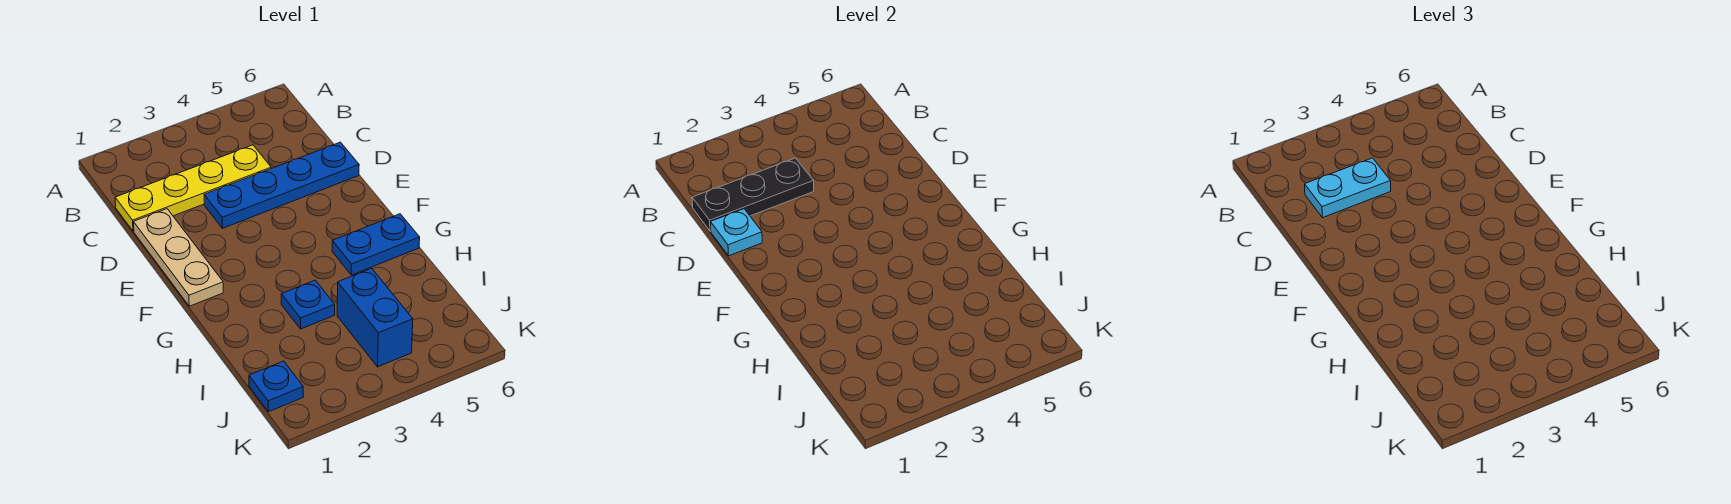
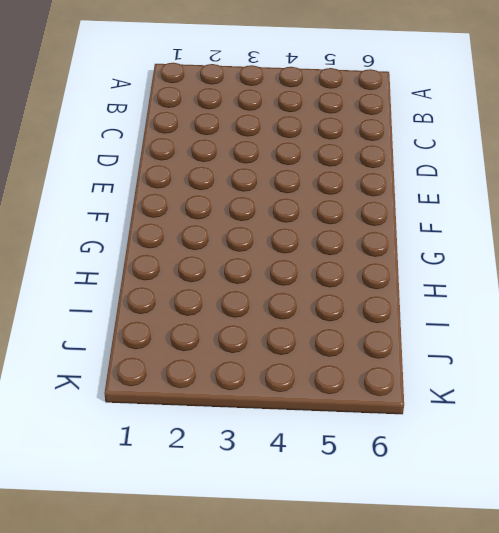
none -> yellow plate C1:C4 level 1
none -> tan plate D1:F1 level 1

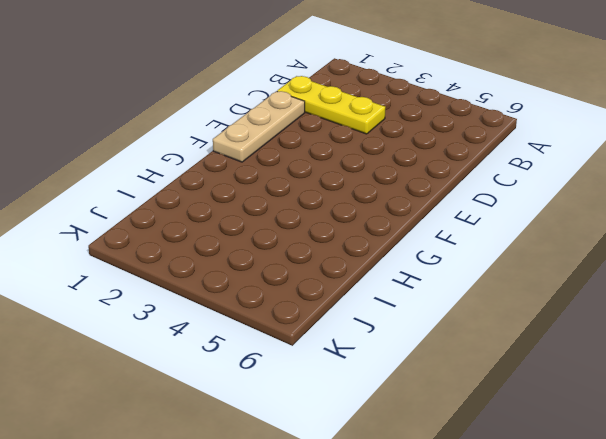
yellow plate C1:C3 level 1 -> yellow plate C1:C4 level 1
none -> blue plate D3:D6 level 1
none -> blue plate G5:G6 level 1

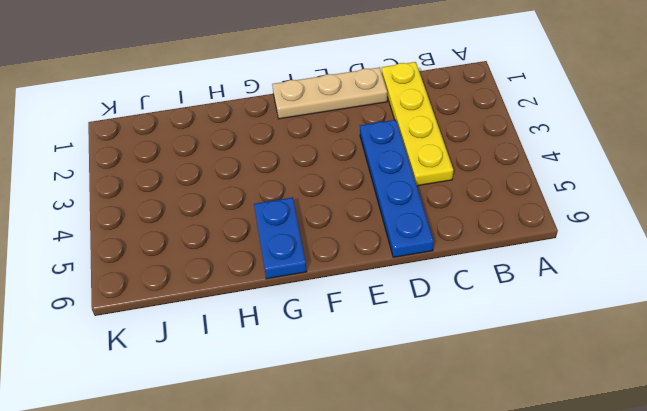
none -> blue plate H3 level 1
none -> blue brick I4:J4 level 1

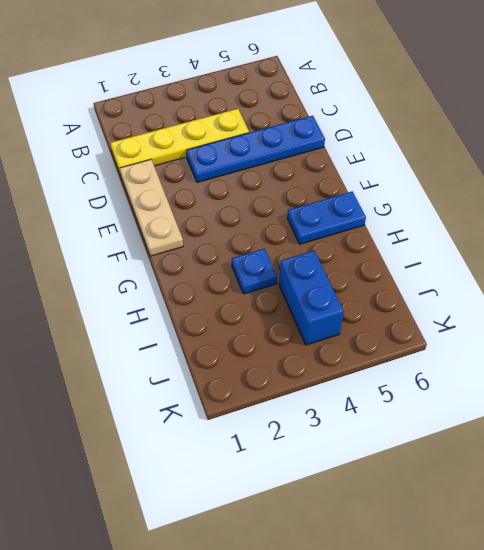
none -> blue plate J1 level 1
none -> black plate C1:C3 level 2

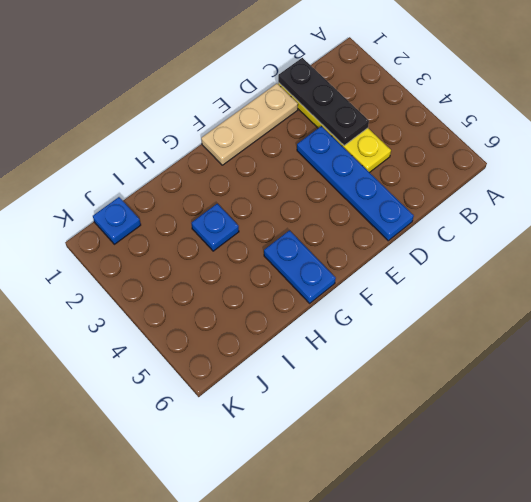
none -> blue brick I4:J4 level 1
none -> cyan plate D1 level 2

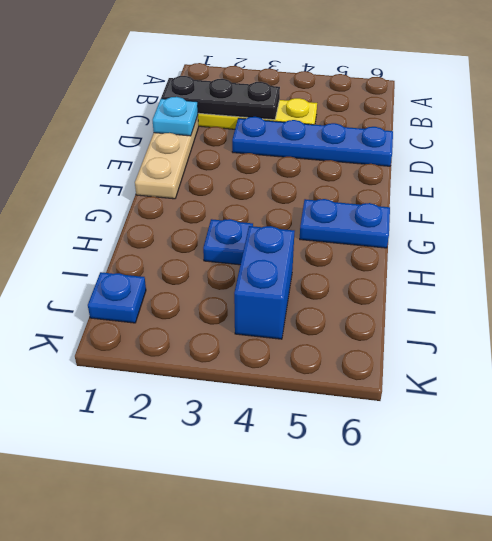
none -> cyan plate C2:C3 level 3

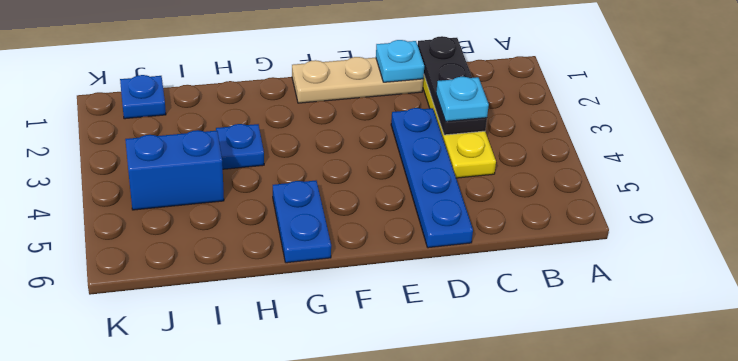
cyan plate C3 level 3 -> cyan plate C2:C3 level 3

